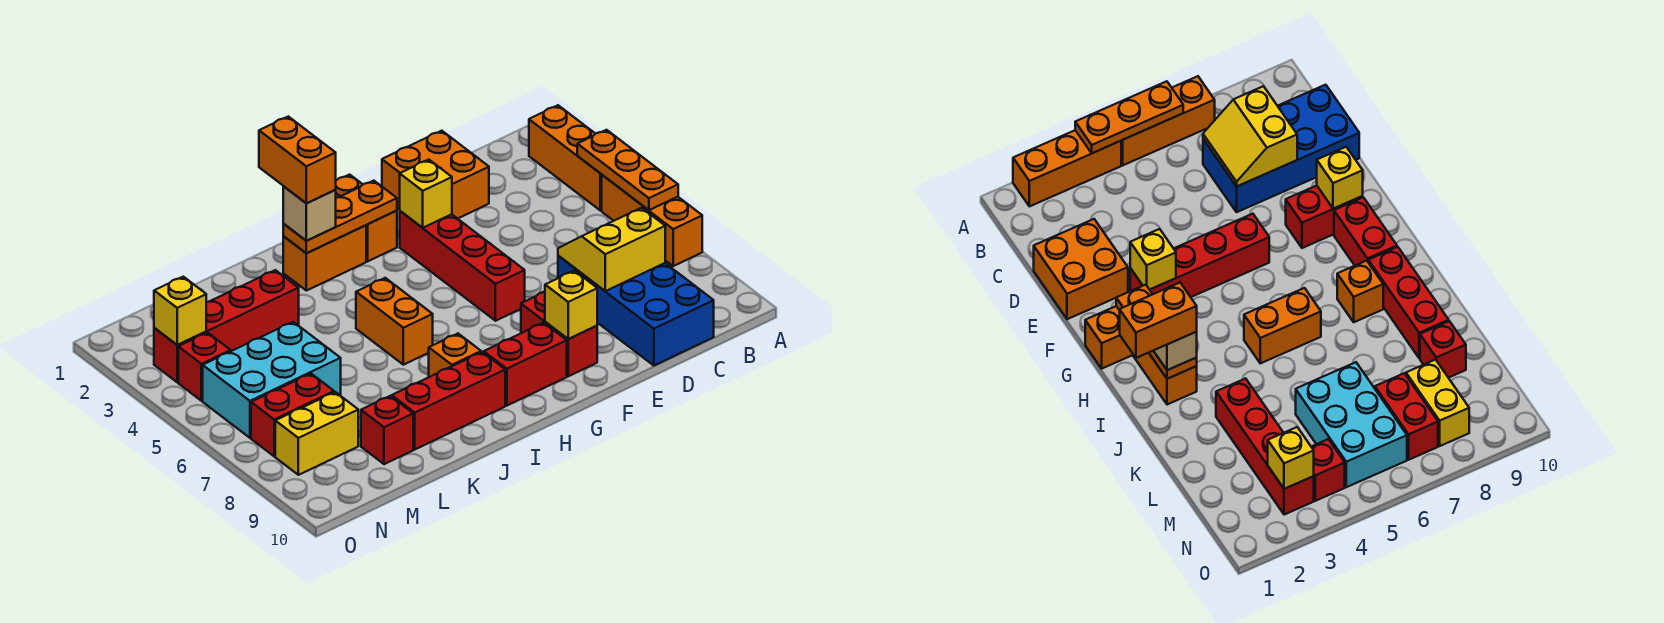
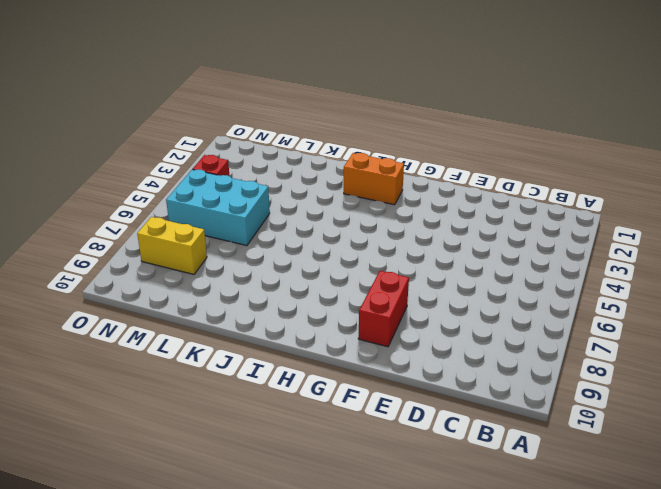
none -> orange brick A2:A4 level 1
none -> orange brick A5:A7 level 1
none -> blue brick C7:D10 level 1

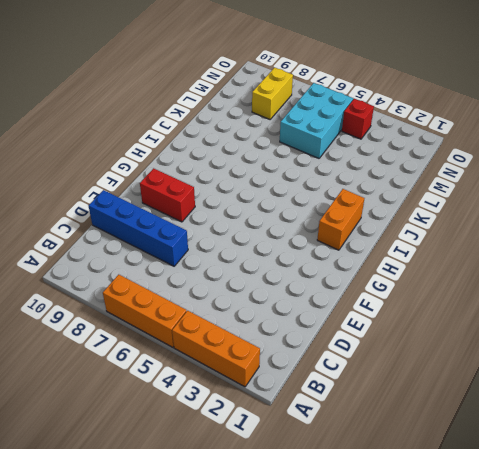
blue brick D7:D10 level 1 -> blue brick C7:D10 level 1
none -> orange brick D1:E2 level 1
none -> red brick F3:F6 level 1
none -> orange brick G1:G2 level 1

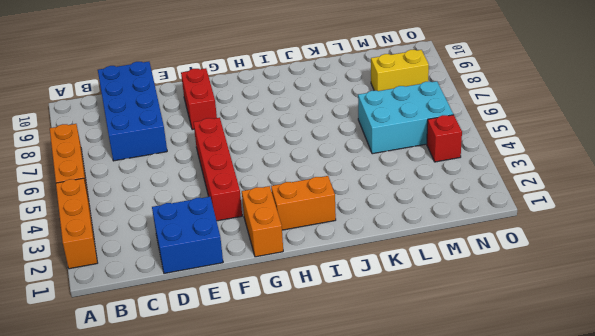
blue brick D1:E2 level 1 -> orange brick D1:E2 level 1
none -> red brick G9:H9 level 1
none -> orange brick I5:I6 level 1
none -> orange brick I8 level 1

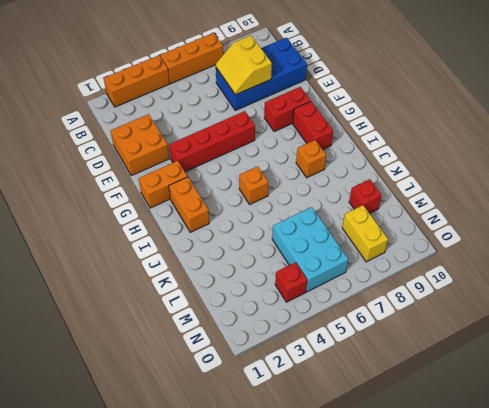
orange brick I5 level 1 -> orange brick I5:I6 level 1
none -> red brick I9:K9 level 1
none -> red brick K3:N3 level 1
none -> red brick M7:N7 level 1

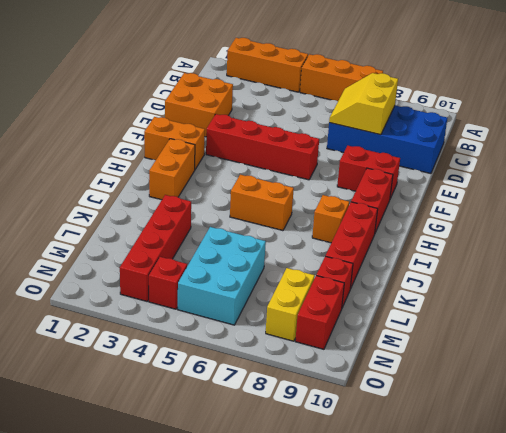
red brick M9:N9 level 1 -> red brick M7:N7 level 1
none -> orange plate A4:A6 level 2
none -> yellow brick F3 level 2
none -> yellow brick F9 level 2

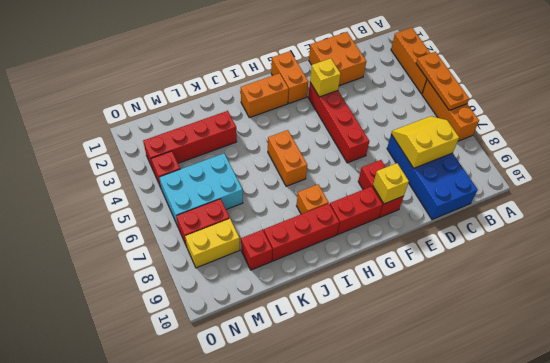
none -> orange plate G2:I2 level 2
none -> yellow brick N3 level 2
none -> tan brick I2 level 3

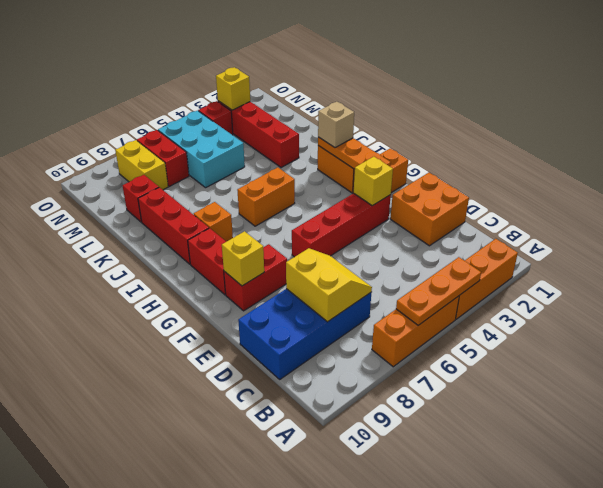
none -> orange brick I1:I2 level 4

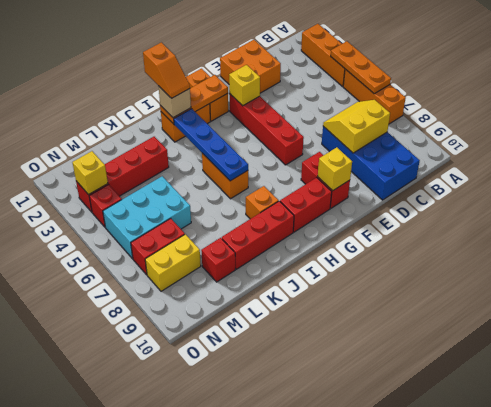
orange slope I1:I2 level 4 top 1 -> orange brick I1:I2 level 4
blue plate I3:I6 level 2 -> none

